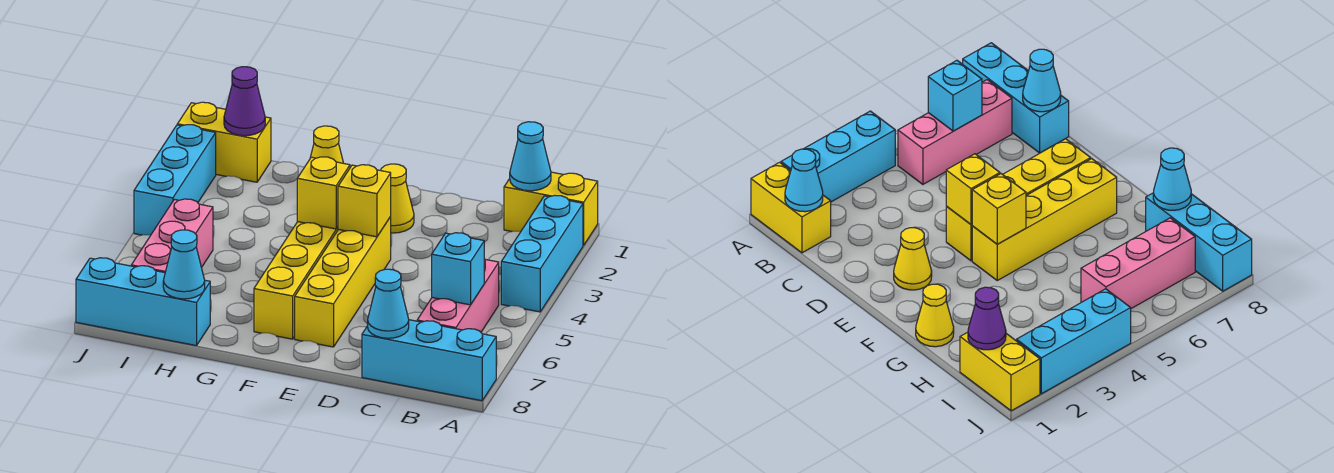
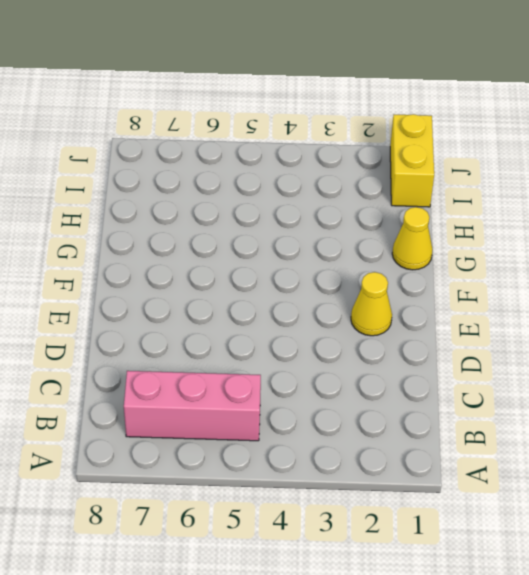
none -> yellow brick A1:B1 level 1
none -> cyan brick A2:A4 level 1
none -> cyan brick A8:C8 level 1

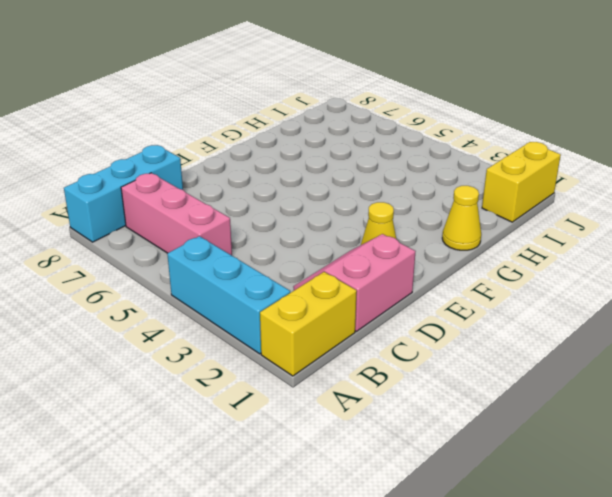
pink slope C1:D2 level 1 top 1 -> none
none -> yellow brick E4:E7 level 1
none -> yellow brick F4:F7 level 1
none -> cyan brick H8:J8 level 1

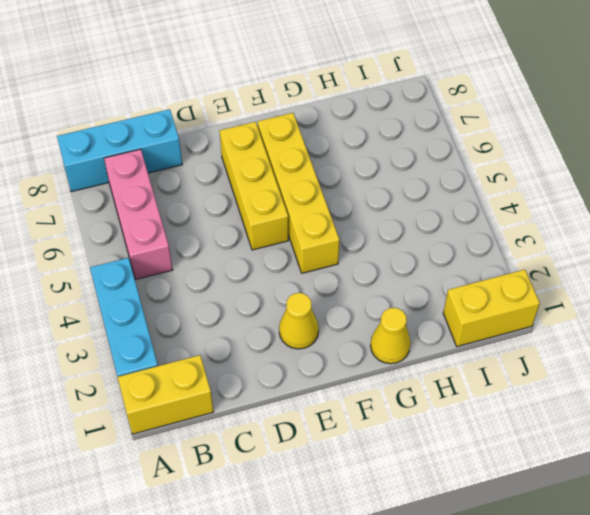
yellow brick E5:E7 level 1 -> yellow brick E4:E7 level 1
none -> cyan brick H8:J8 level 1
none -> pink brick I5:I7 level 1
none -> cyan brick J2:J4 level 1

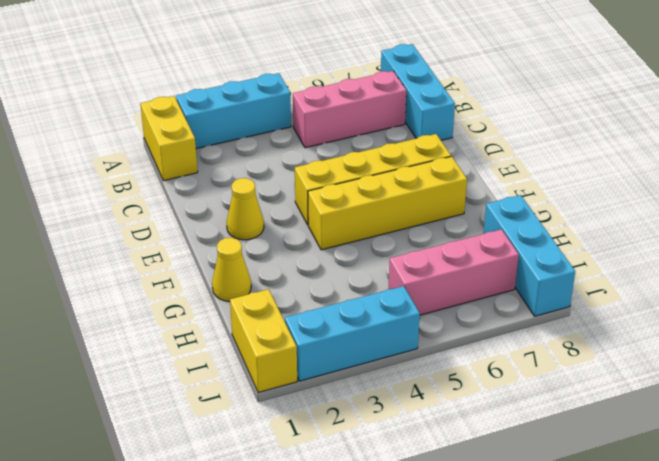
none -> cyan cone B1 level 2
none -> cyan brick B6 level 2
none -> cyan cone C8 level 2

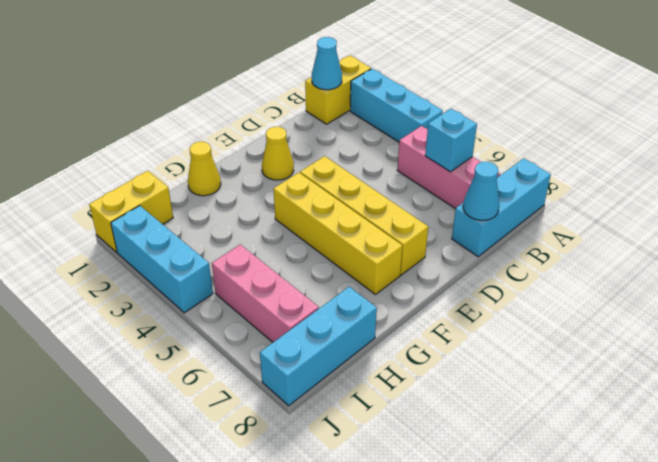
none -> yellow brick E4 level 2
none -> yellow brick F4 level 2
none -> cyan cone H8 level 2

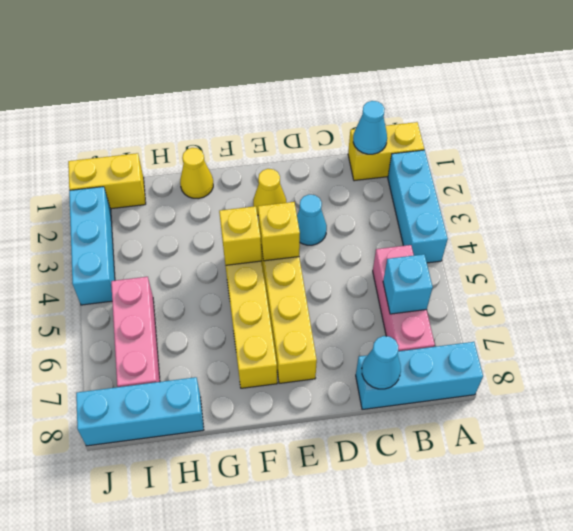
cyan cone D3 level 1 -> cyan cone H8 level 2
none -> purple cone I1 level 2

